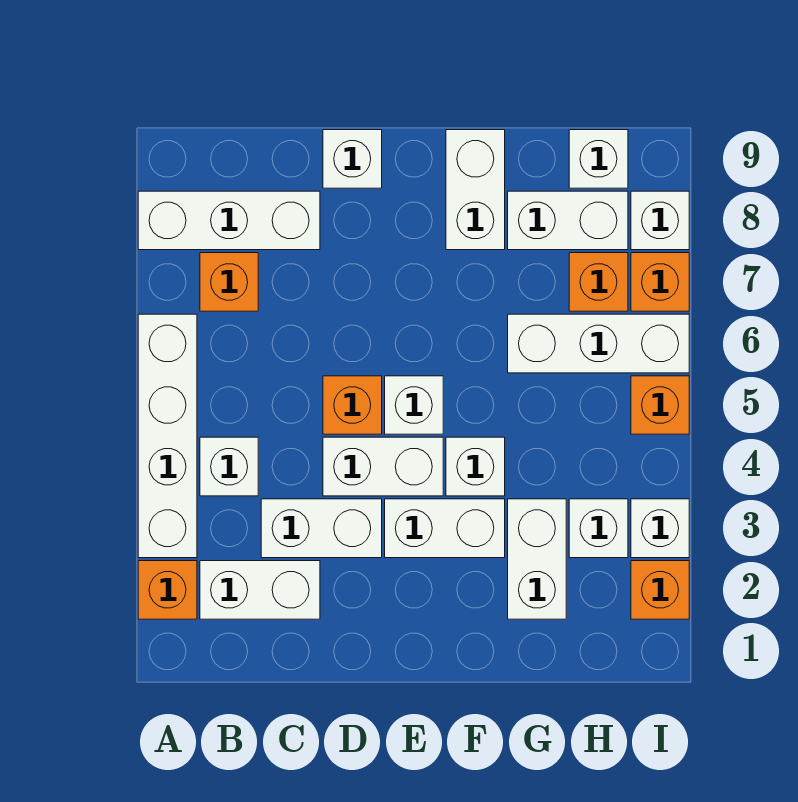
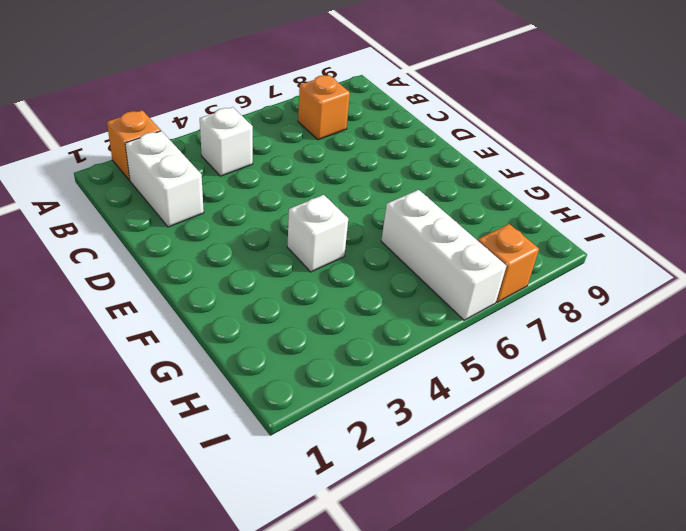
none -> white brick A3:A6 level 1
none -> white brick A8:C8 level 1
none -> white brick C3:D3 level 1

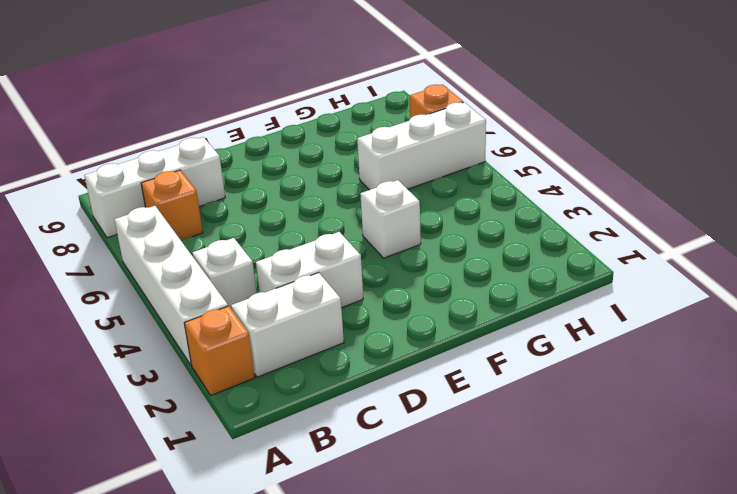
none -> white brick D4:E4 level 1
none -> orange brick D5 level 1
none -> white brick D9 level 1

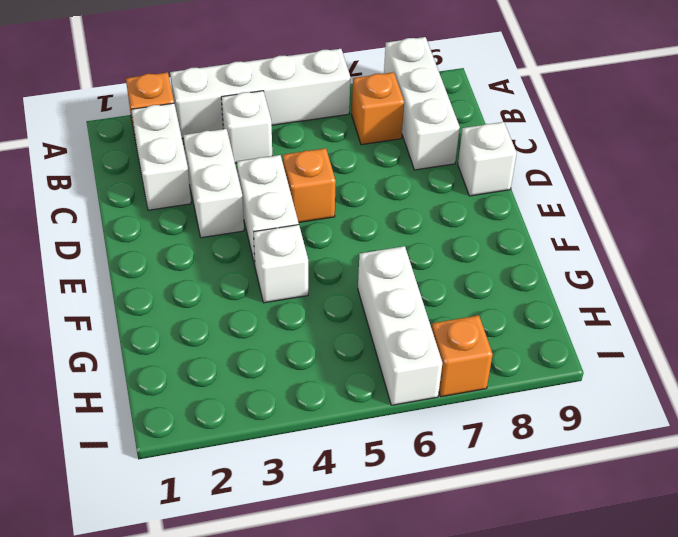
none -> white brick E3:F3 level 1
none -> white brick E5 level 1
none -> white brick F8:F9 level 1

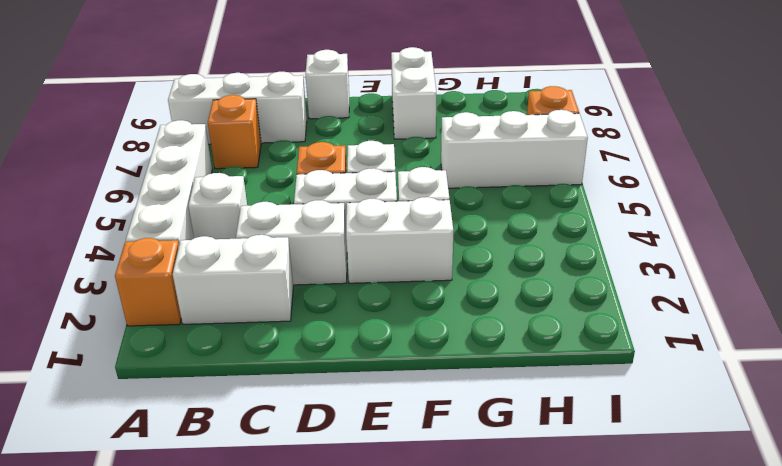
none -> white brick G2:G3 level 1
none -> white brick G8:H8 level 1
none -> white brick H3 level 1

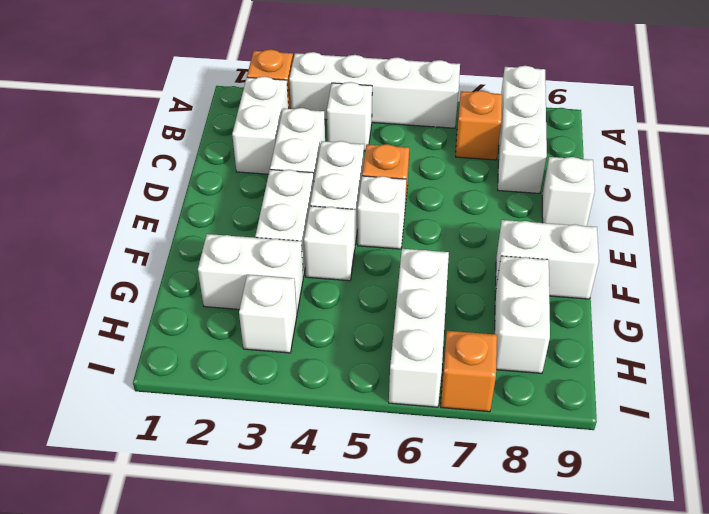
none -> orange brick H7 level 1
none -> white brick H9 level 1
none -> orange brick I2 level 1

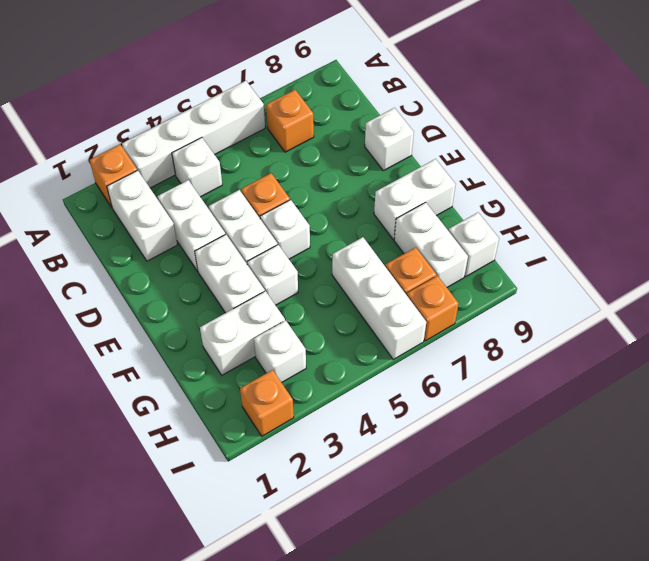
none -> white brick A8:C8 level 1
none -> white brick I3 level 1
none -> orange brick I5 level 1

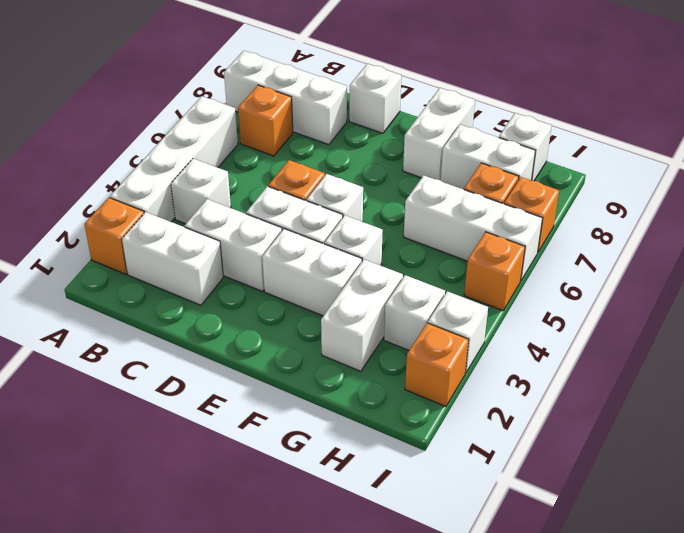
none -> white brick I8 level 1

